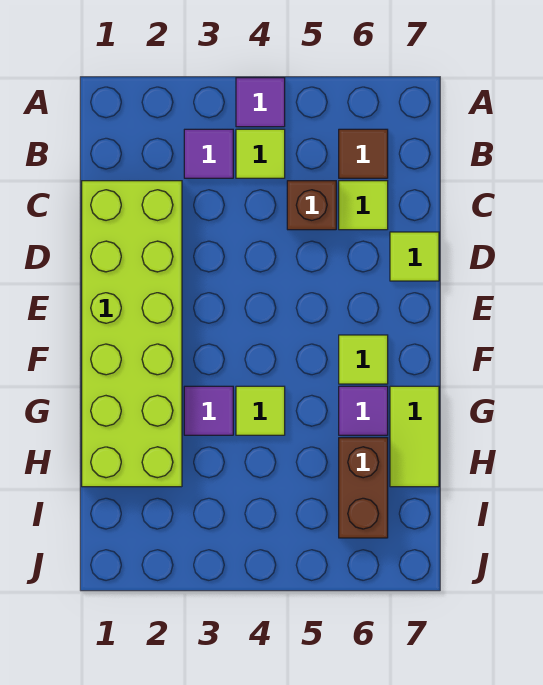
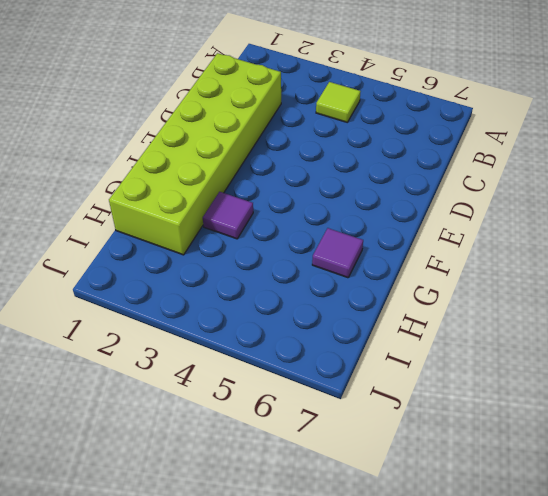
none -> purple tile A4 level 1
none -> purple tile B3 level 1
none -> brown tile B6 level 1

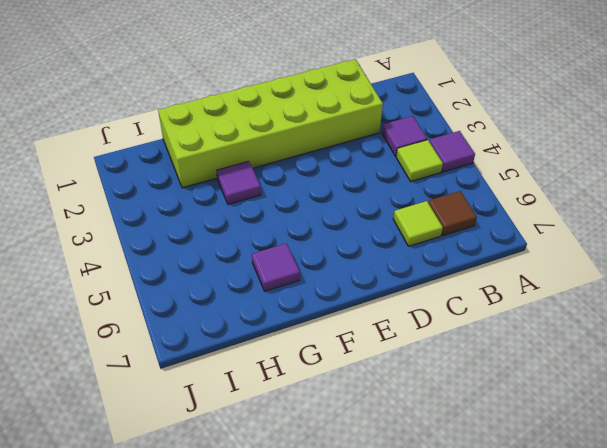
none -> brown brick C5 level 1
none -> lime tile D7 level 1
none -> lime tile F6 level 1

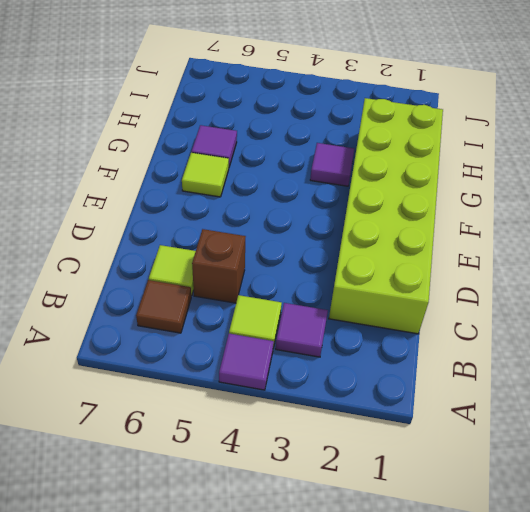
none -> lime tile D7 level 1
none -> lime tile G4 level 1
none -> lime tile G7:H7 level 1

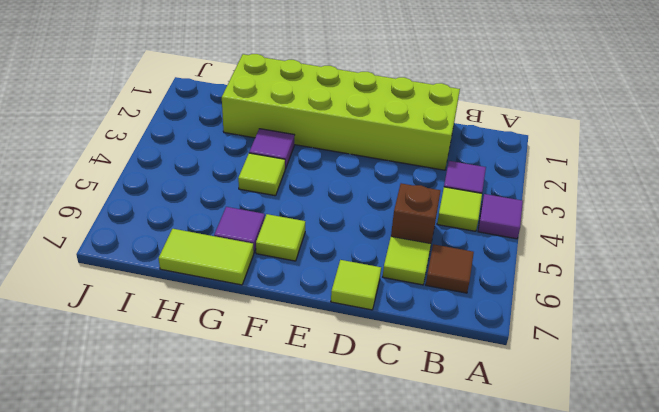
none -> brown brick H6:I6 level 1

